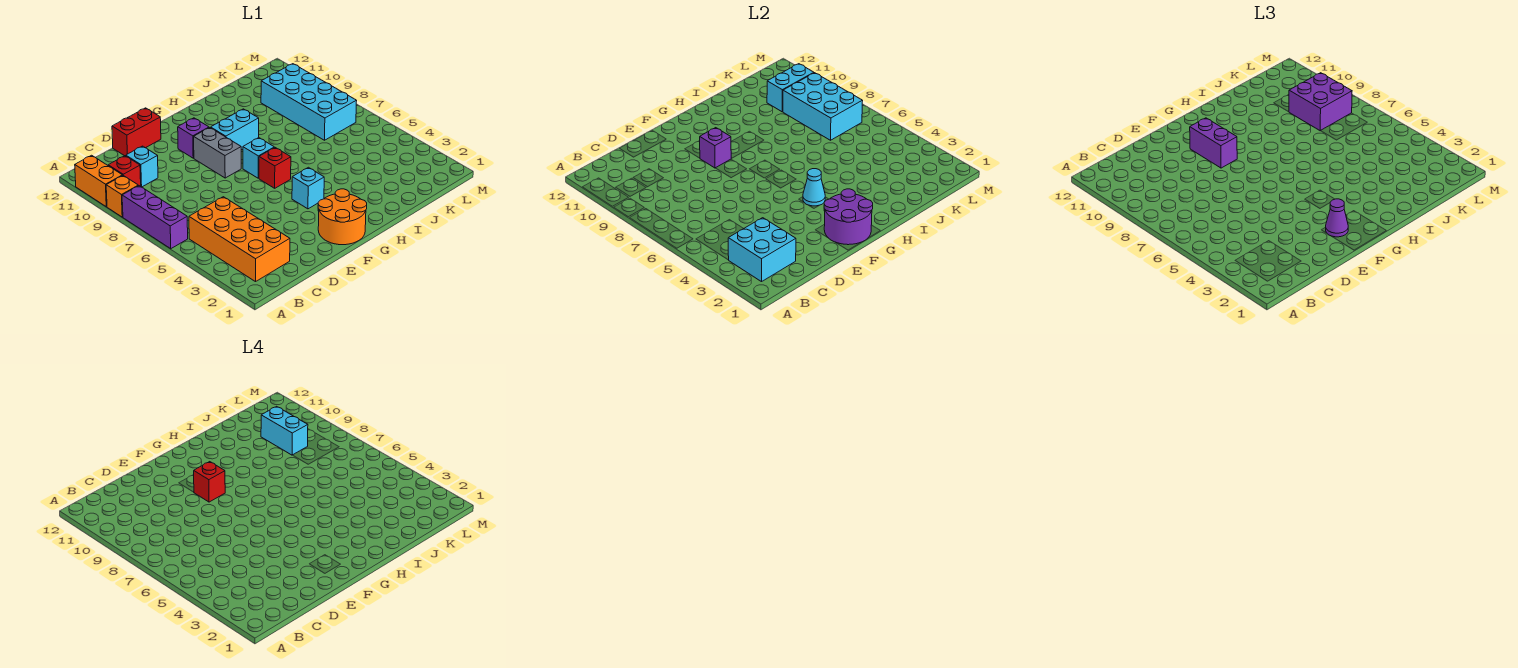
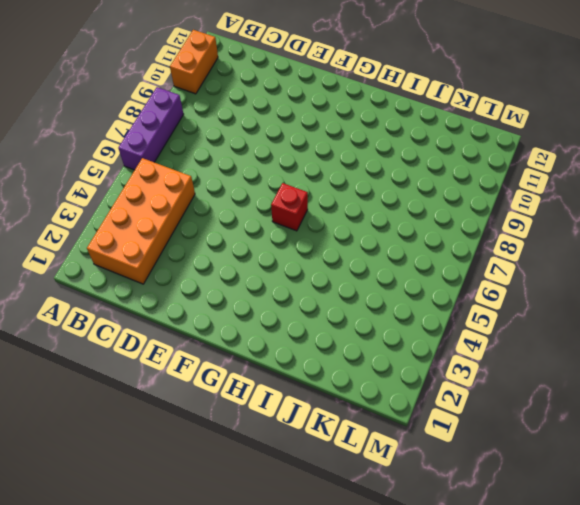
none -> orange brick A9 level 1
none -> red brick B10 level 1
none -> cyan brick C10 level 1

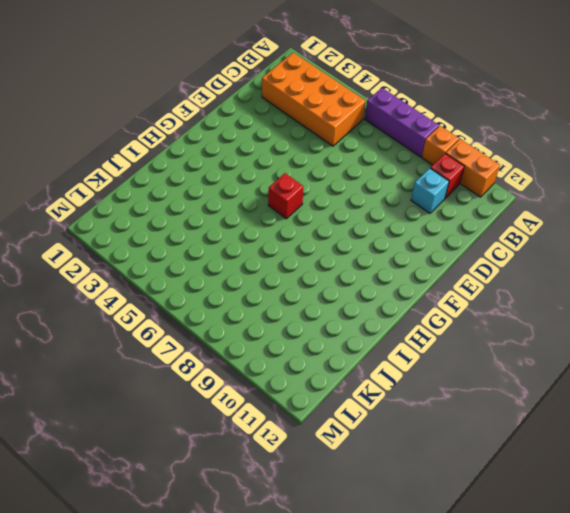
none -> red brick D12:E12 level 1
none -> orange round brick F1:G2 level 1
none -> grey brick F8:F9 level 1

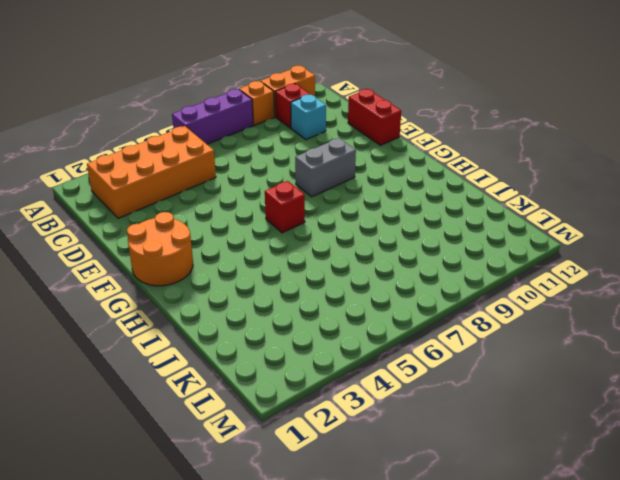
none -> purple brick F10 level 1
none -> cyan brick G4 level 1
none -> cyan brick G7 level 1

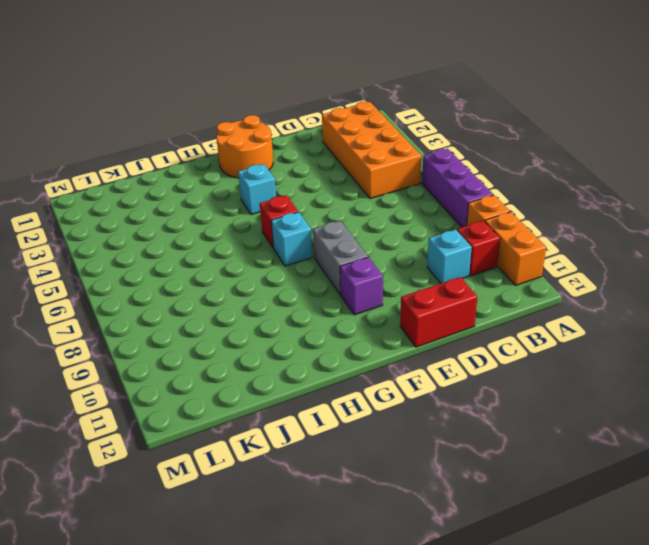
none -> cyan brick G9:H9 level 1
none -> cyan brick K7:L10 level 1
none -> cyan brick B2:C3 level 2

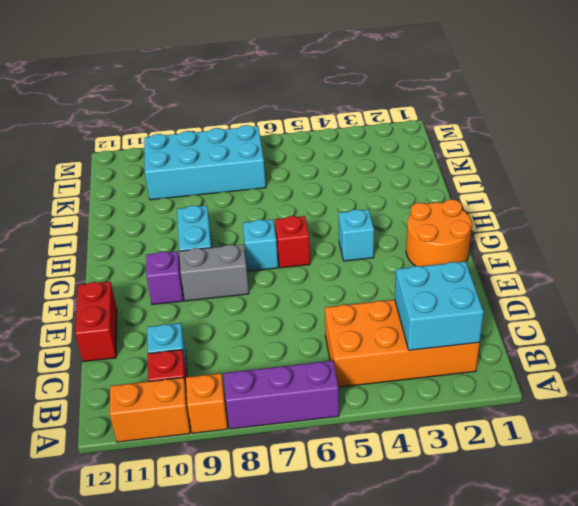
none -> purple round brick F1:G2 level 2
none -> purple brick F9 level 2
none -> cyan cone G4 level 2

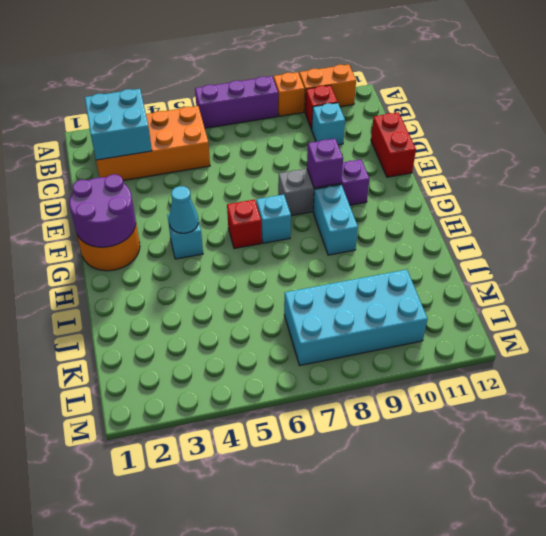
none -> cyan brick K7:L9 level 2
none -> cyan brick K10:L10 level 2
none -> purple cone F2 level 3

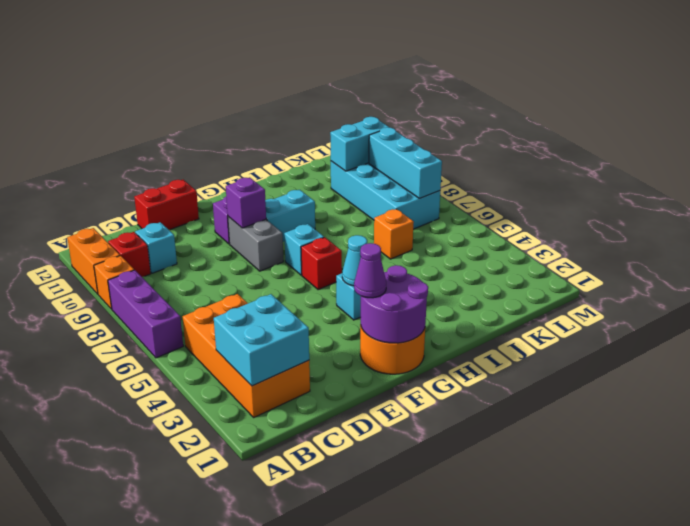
orange brick J6 level 1 -> none
cyan brick L7:L9 level 2 -> cyan brick K7:L9 level 2
none -> purple brick F9:F10 level 3
none -> purple brick K8:L9 level 3
none -> red brick F9 level 4

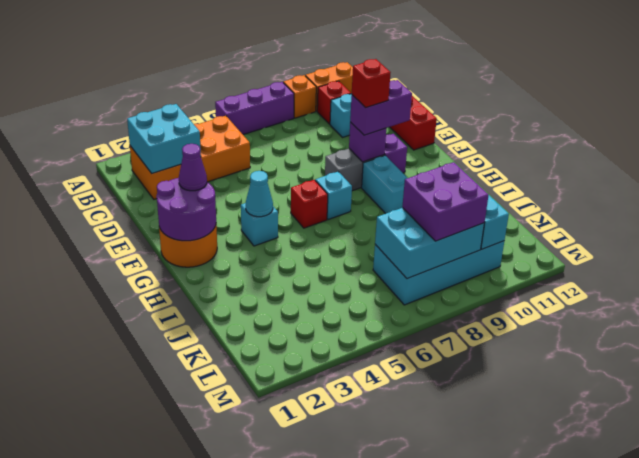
none -> cyan brick K9:K10 level 4

